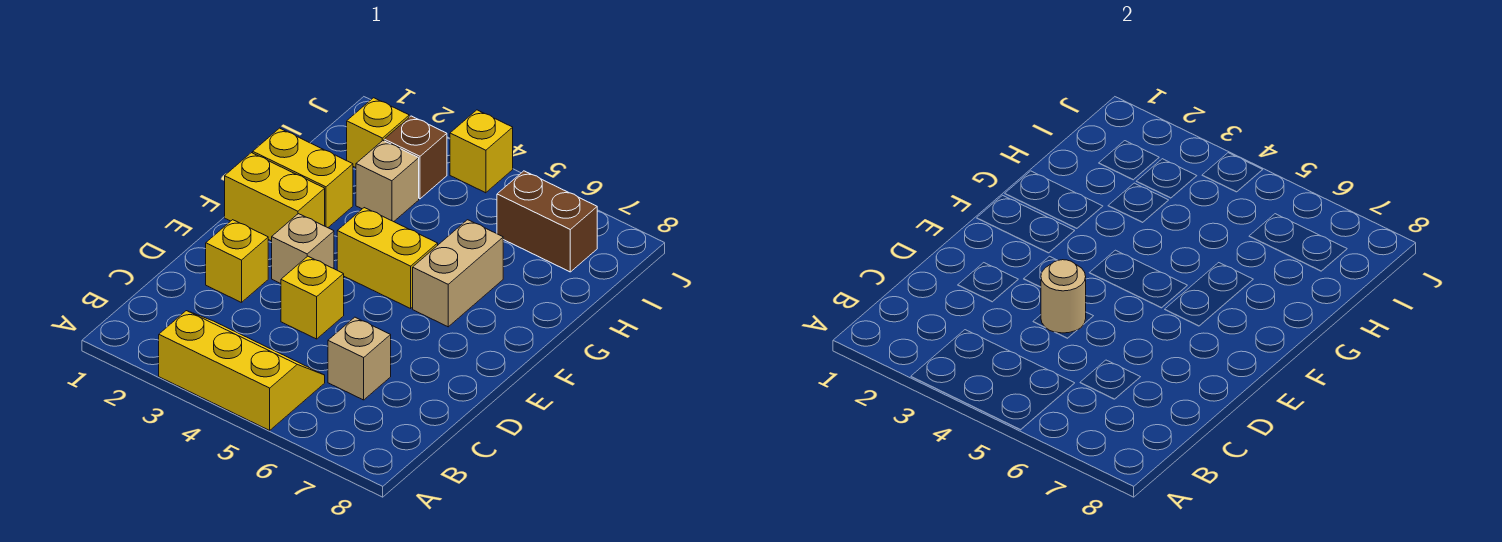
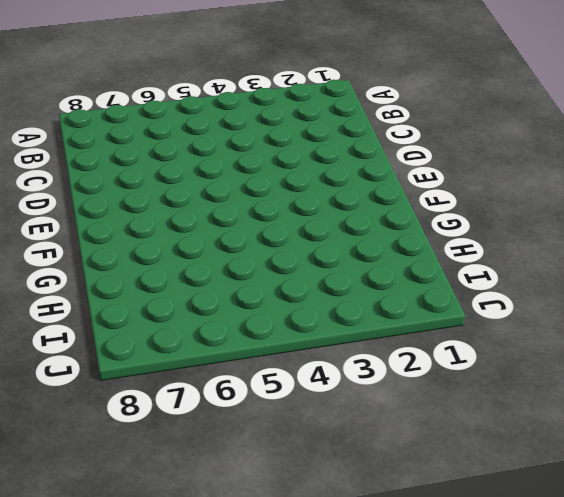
none -> yellow slope A3:B5 level 1 top A
none -> tan brick C6 level 1
none -> yellow brick D2 level 1

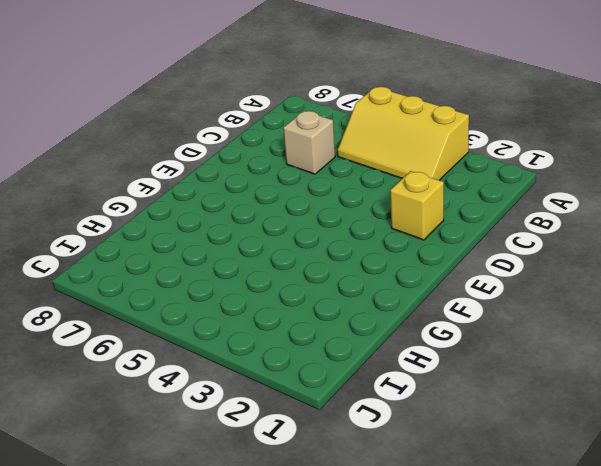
none -> yellow brick D4 level 1
none -> tan brick E3 level 1
none -> yellow brick F1:F2 level 1

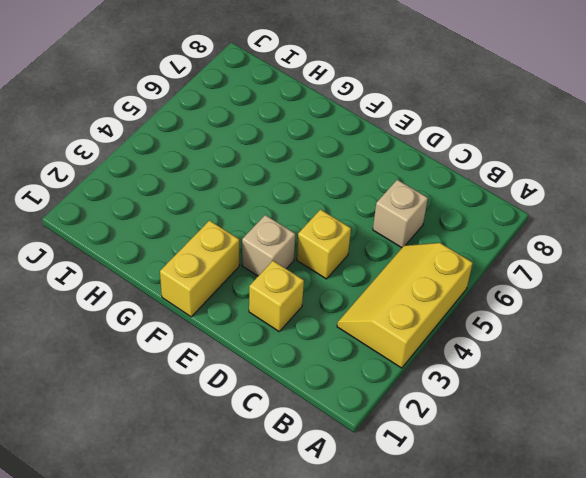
none -> yellow brick F4:F5 level 1
none -> tan brick F6:G6 level 1
none -> yellow brick G1:G2 level 1

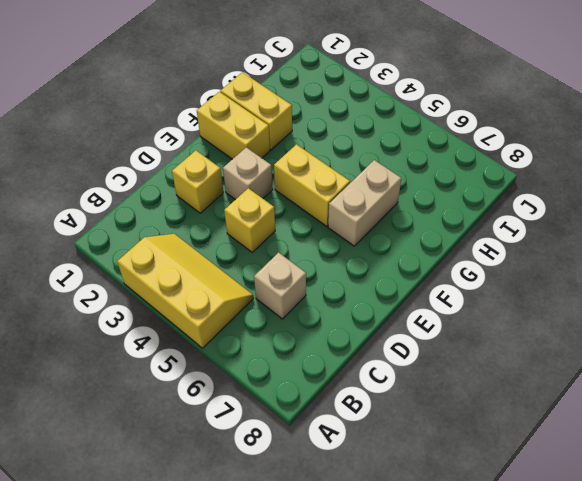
none -> tan brick H3 level 1
none -> yellow brick I2 level 1
none -> brown brick I3 level 1

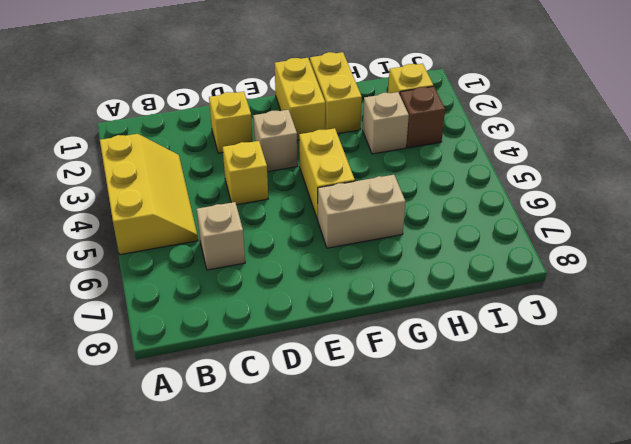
none -> brown brick I6:I7 level 1
none -> yellow brick J4 level 1
none -> tan round brick D4 level 2

